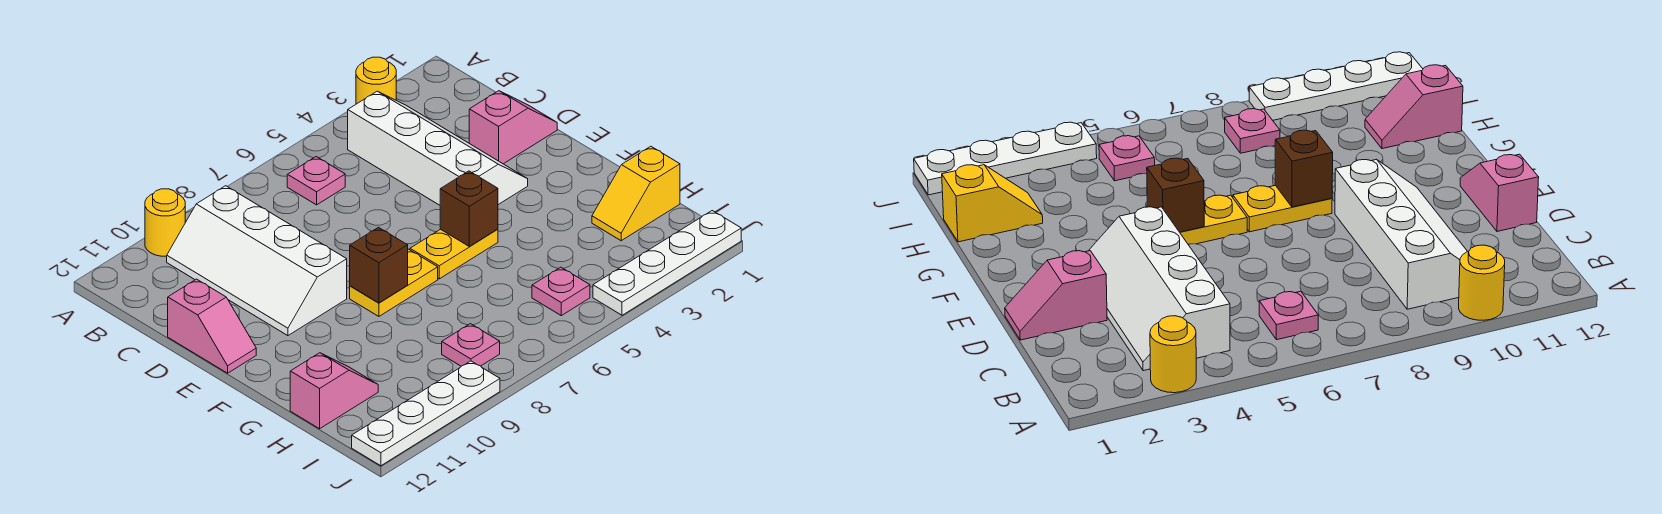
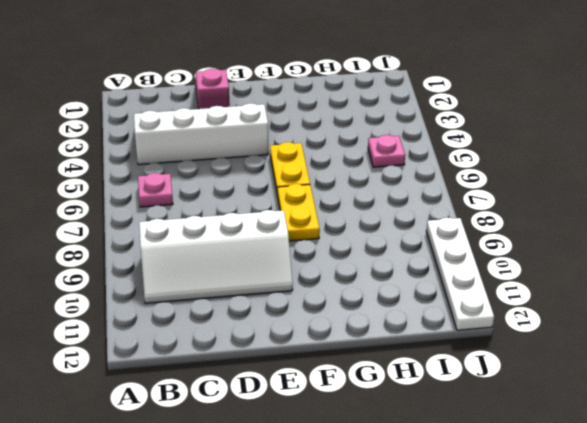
none -> yellow round brick A3 level 1
none -> yellow round brick A10 level 1
none -> pink slope D12:E12 level 1 top D

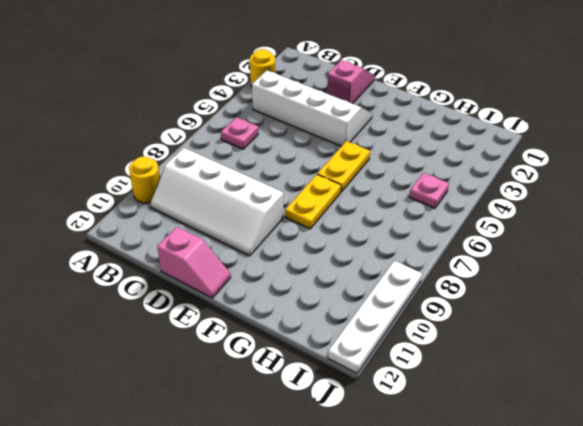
none -> yellow slope H1:H2 level 1 top 1
none -> pink slope H11:H12 level 1 top 12
none -> pink plate I8 level 1

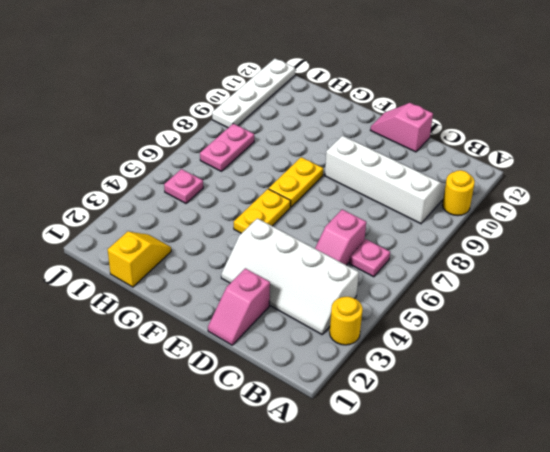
pink slope C5:C6 level 1 top 6 -> pink slope H11:H12 level 1 top 12
pink plate I7:I8 level 1 -> pink plate I8 level 1
none -> white plate J1:J4 level 1
none -> brown brick F5 level 2
none -> brown brick F8 level 2

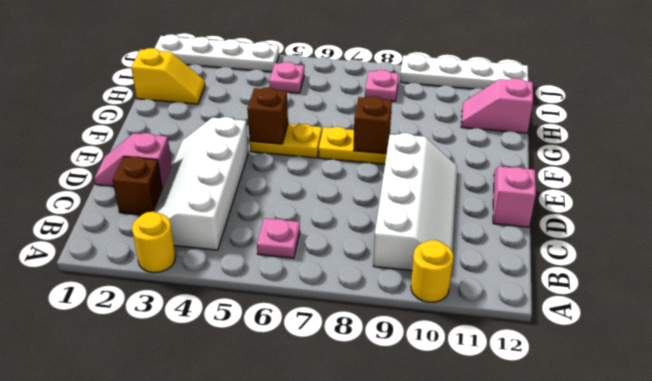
brown brick C2 level 1 -> none

